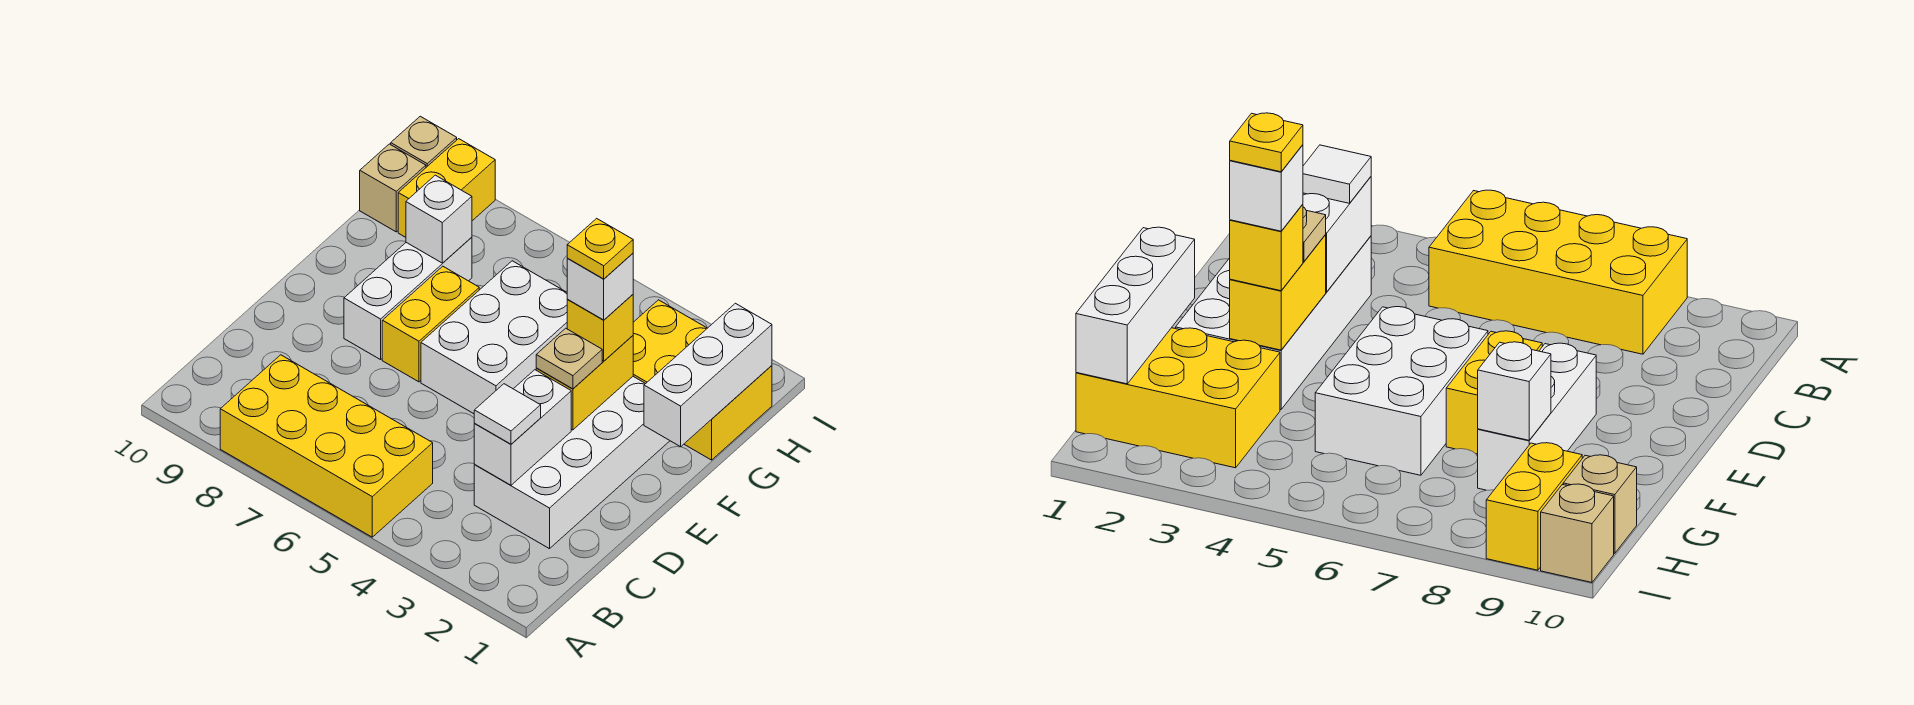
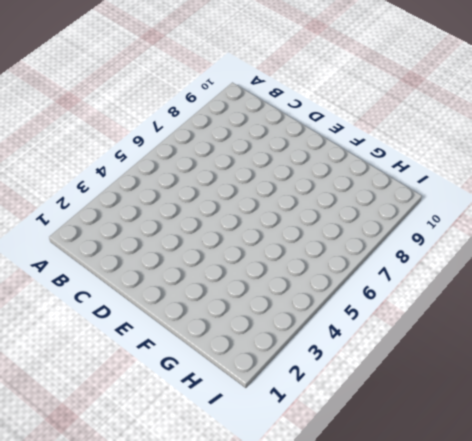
none -> yellow brick A5:B8 level 1
none -> white brick C2:F3 level 1
none -> white brick E5:G6 level 1

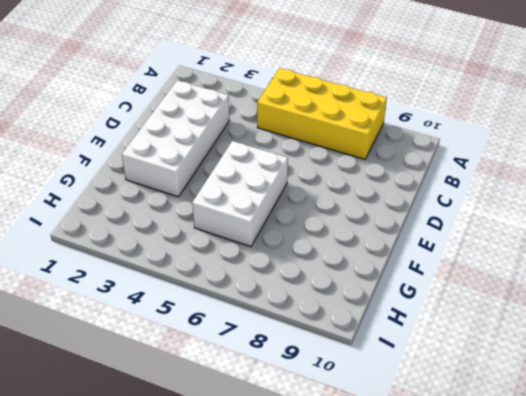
none -> yellow brick E7:F7 level 1
none -> white brick E8:G8 level 1
none -> yellow brick G1:H3 level 1

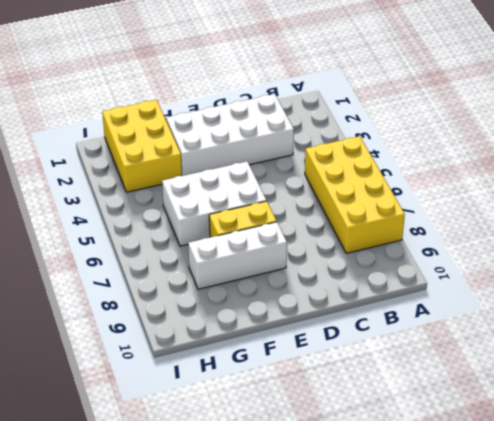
none -> yellow brick H9:I9 level 1
none -> tan brick H10 level 1
none -> tan brick I10 level 1

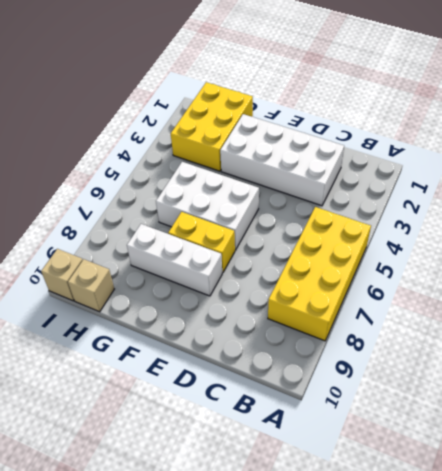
none -> yellow brick H9:I9 level 1
none -> white brick C3:D3 level 2
none -> yellow brick E3:F3 level 2

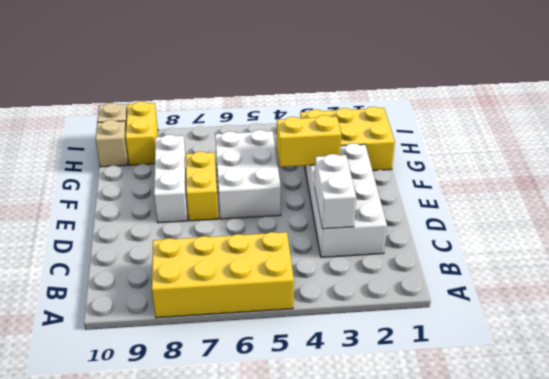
yellow brick F3:F4 level 2 -> yellow brick E3:F3 level 2
none -> white brick F1:H1 level 2
none -> white brick G8 level 2
none -> white tile C3 level 3

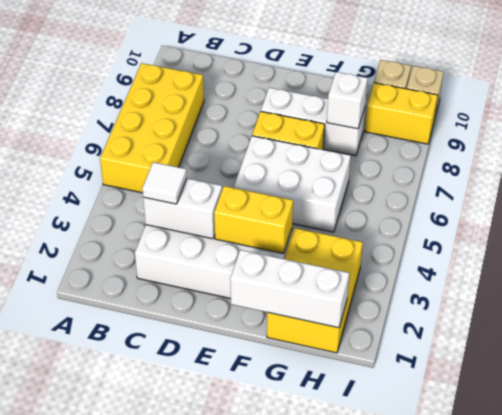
none -> tan plate E3 level 3
none -> yellow brick F3 level 3
none -> white brick F3 level 4

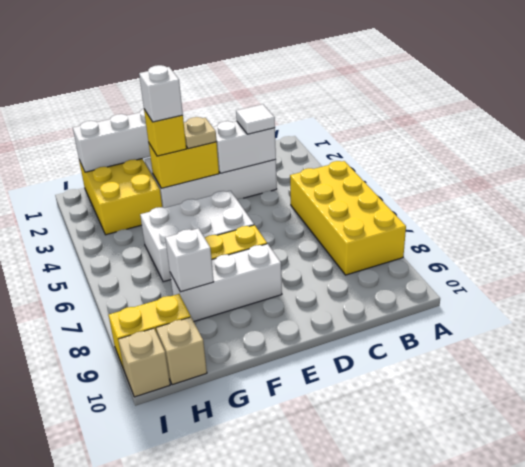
none -> yellow plate F3 level 5

